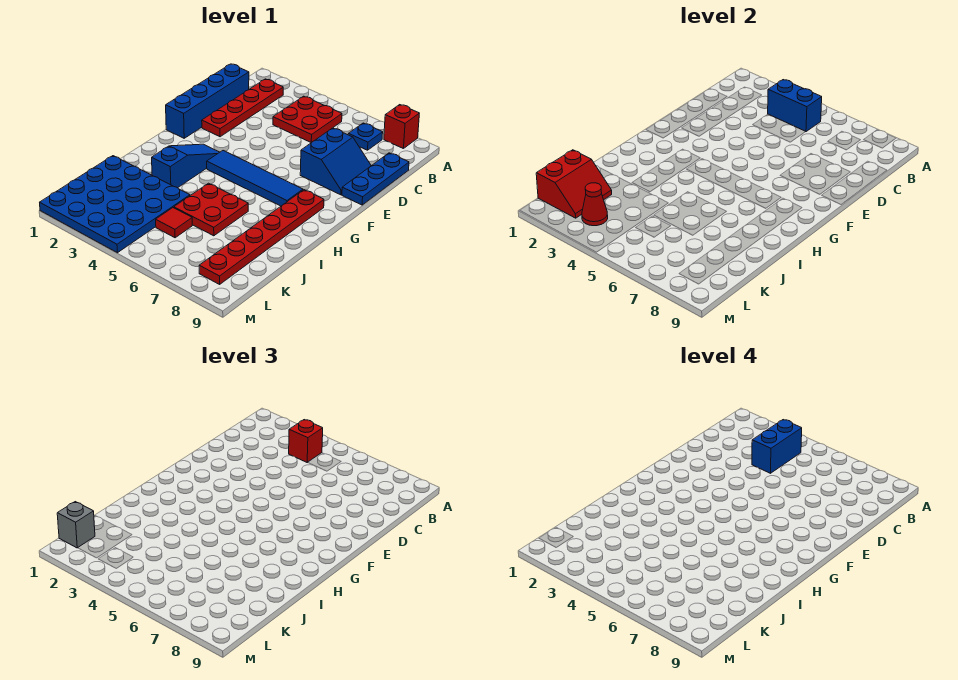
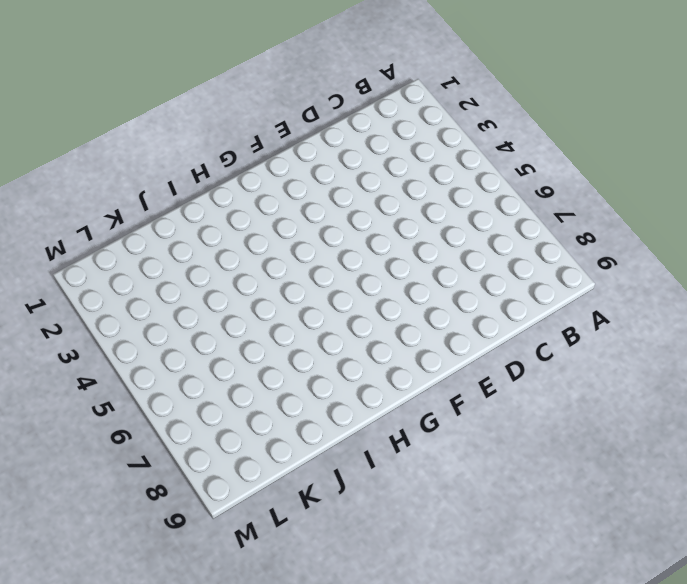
none -> red brick A8 level 1
none -> red plate B2:E2 level 1
none -> red plate B4:C5 level 1

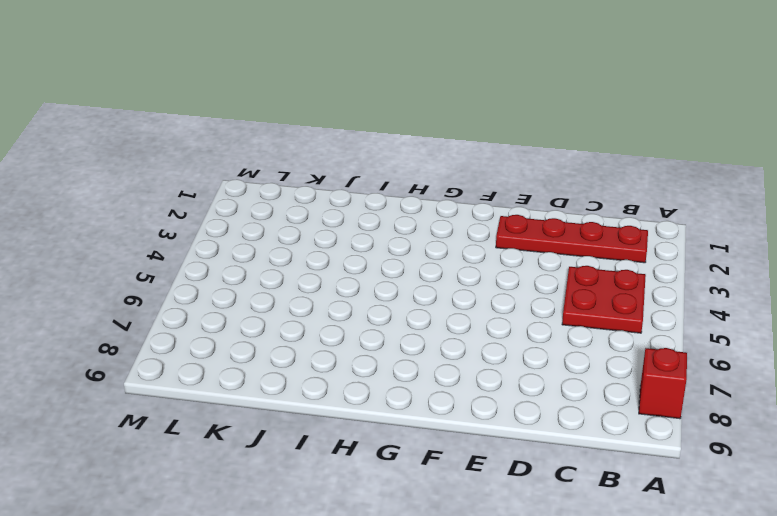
none -> blue plate B7 level 1
none -> blue brick C1:F1 level 1
none -> blue plate C9:E9 level 1

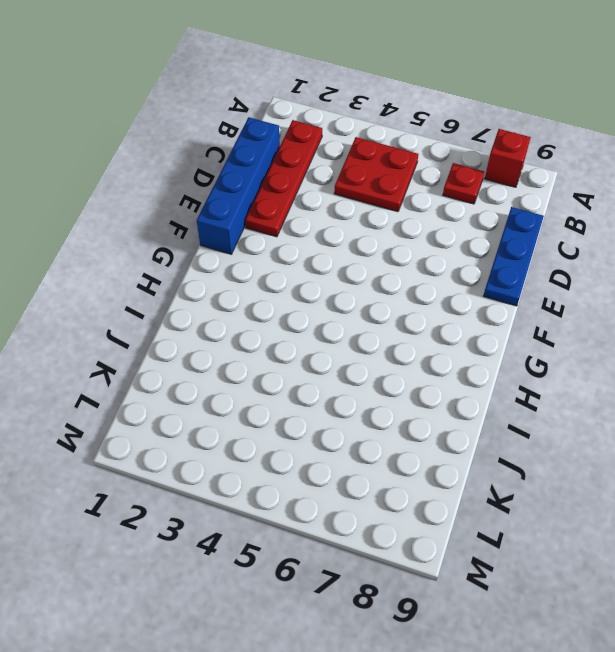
red plate B7 level 1 -> blue plate B7 level 1
none -> blue slope D7:E8 level 1 top 7
none -> blue slope G3:I3 level 1 top I
none -> blue tile G4:G7 level 1

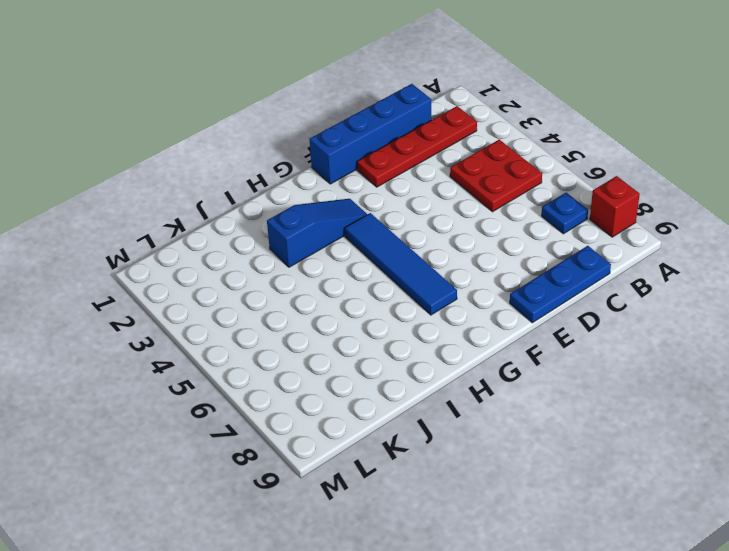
none -> blue slope D7:E8 level 1 top 7
none -> red plate G8:L8 level 1
none -> red plate I5:J6 level 1

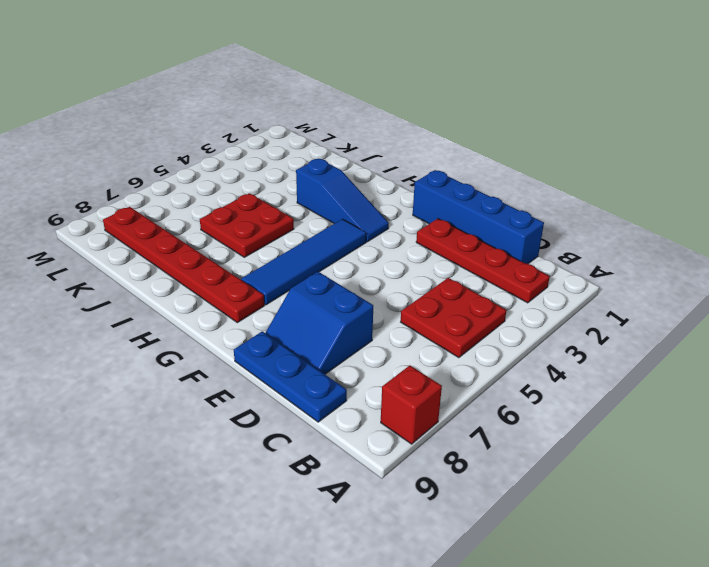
none -> blue plate B7 level 1
none -> blue plate J1:M4 level 1
none -> red tile K5 level 1

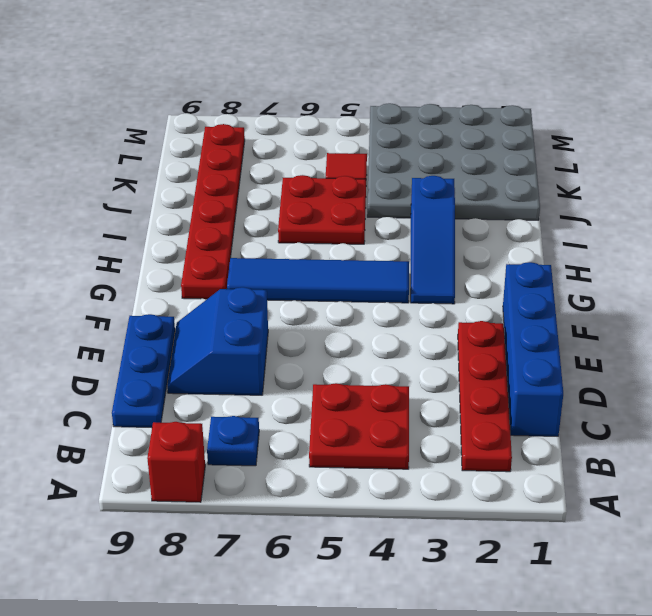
grey plate J1:M4 level 1 -> blue plate J1:M4 level 1
none -> blue brick B4:B5 level 2
none -> red slope K1:L2 level 2 top 1
none -> red cone L3 level 2

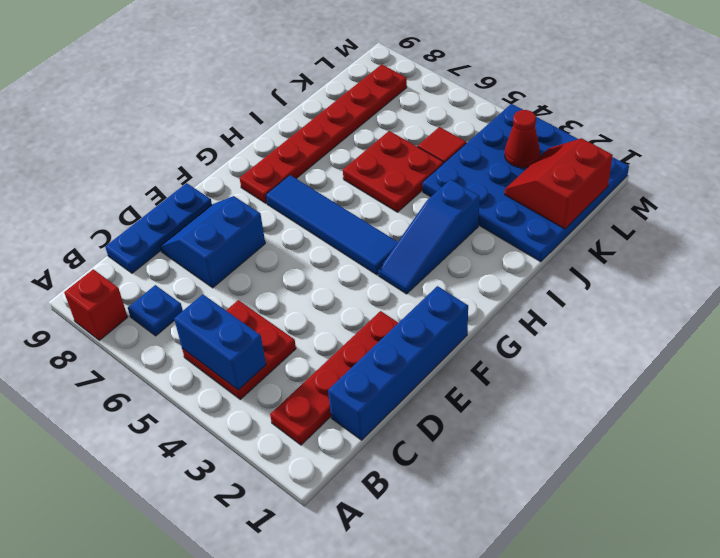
none -> red brick B4 level 3
none -> grey brick L1 level 3
none -> blue brick B4:C4 level 4

